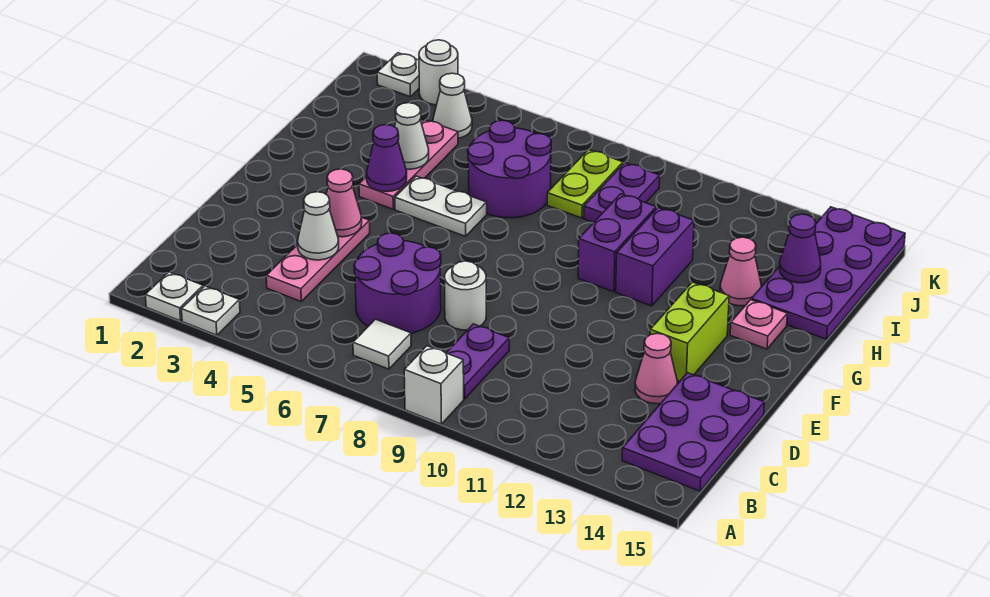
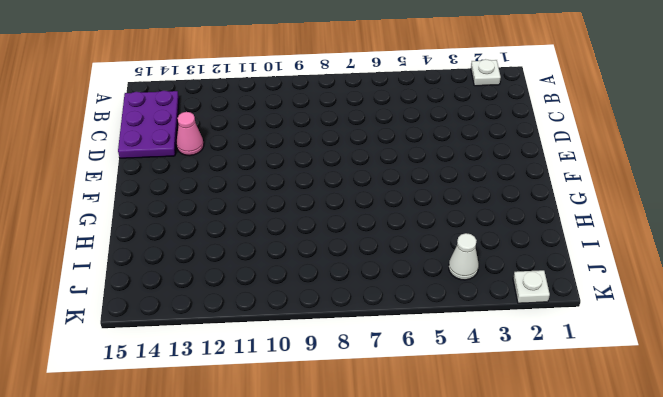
none -> white plate A3 level 1
none -> white brick A9 level 1
none -> white tile B7 level 1

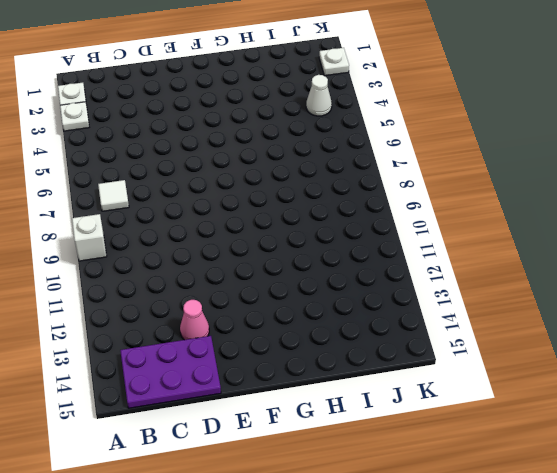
none -> purple plate B9:C9 level 1
none -> pink plate C4:E4 level 1
none -> purple round brick C6:D7 level 1

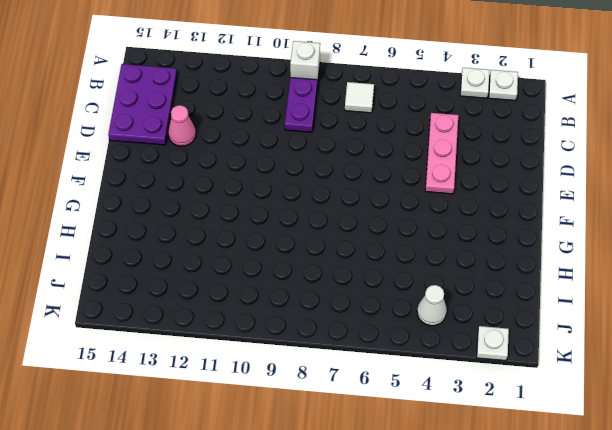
none -> purple round brick C6:D7 level 1
none -> white round brick D8 level 1
none -> lime brick E13:F13 level 1

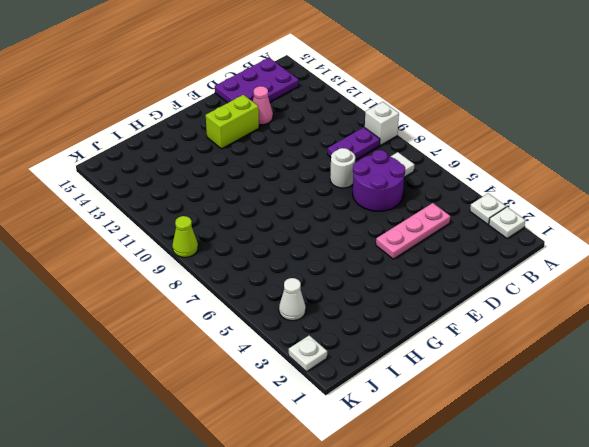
lime cone K9 level 1 -> none
none -> pink plate G4:I4 level 1
none -> white plate G5:G6 level 1
none -> purple brick G10:H10 level 1

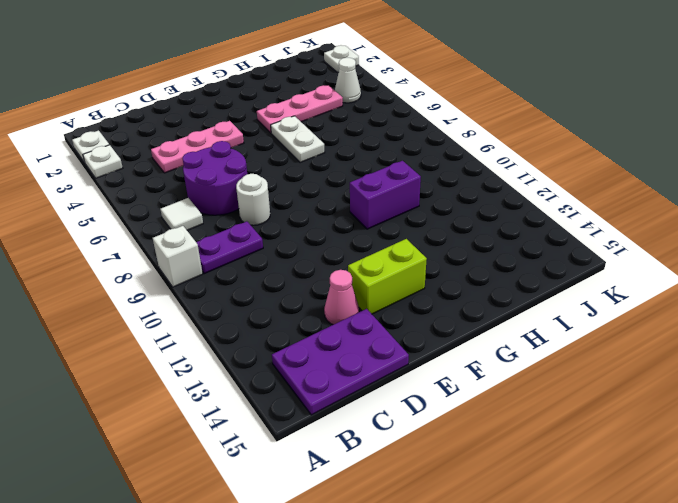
none -> purple brick G11:H11 level 1
none -> pink plate G14 level 1
none -> purple round brick H6:I7 level 1

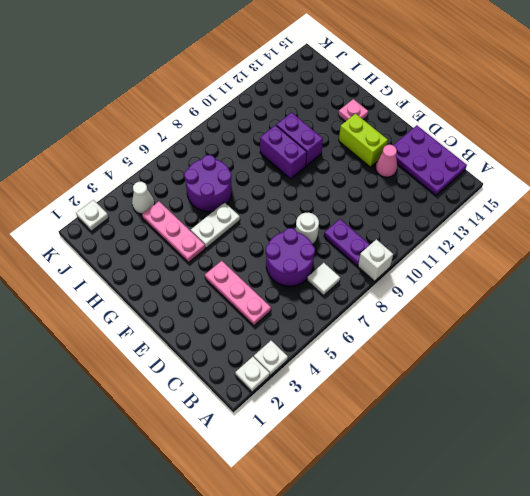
none -> pink cone H13 level 1
none -> purple plate H14:K15 level 1
none -> lime plate I8:J8 level 1

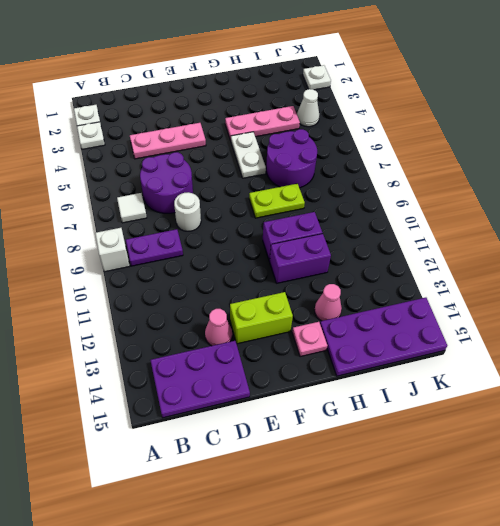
lime plate G8:H8 level 1 -> lime plate I8:J8 level 1
none -> purple plate I9:J9 level 1
none -> white round brick K3 level 1
none -> white cone D4 level 2

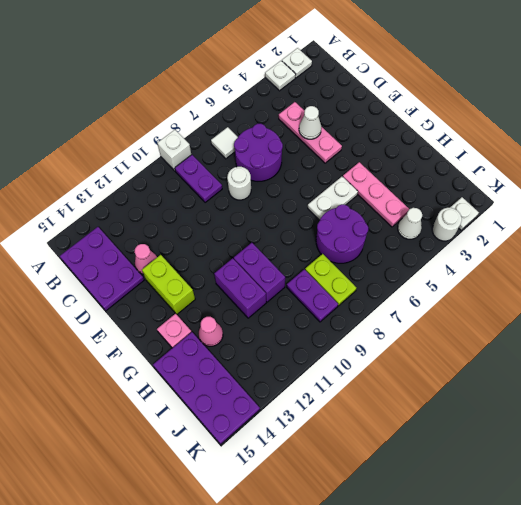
none -> pink cone E4 level 2
none -> purple cone G4 level 2
none -> white cone H4 level 2

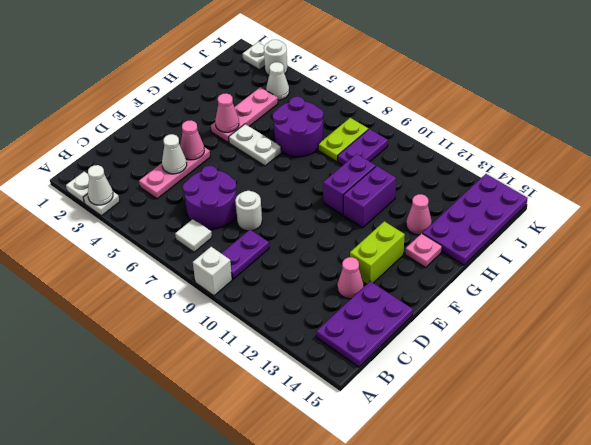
white cone A3 level 2 -> white cone H4 level 2
pink cone G4 level 2 -> purple cone G4 level 2
none -> purple cone I14 level 2

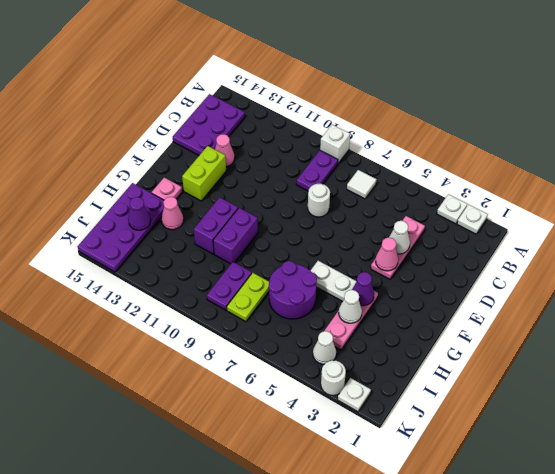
none -> purple round brick C6:D7 level 1

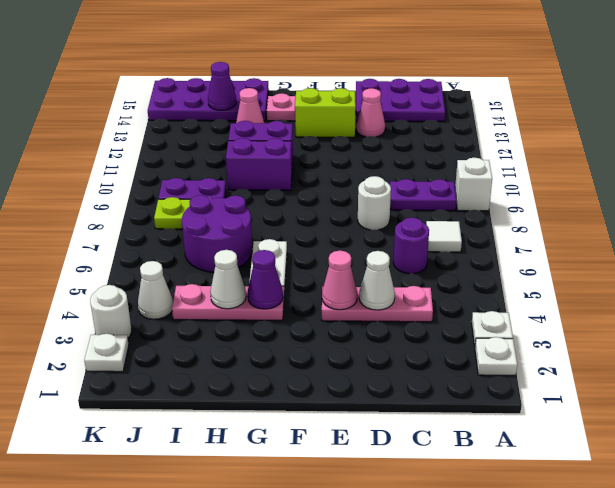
purple round brick C6 level 1 -> purple round brick C6:D7 level 1

